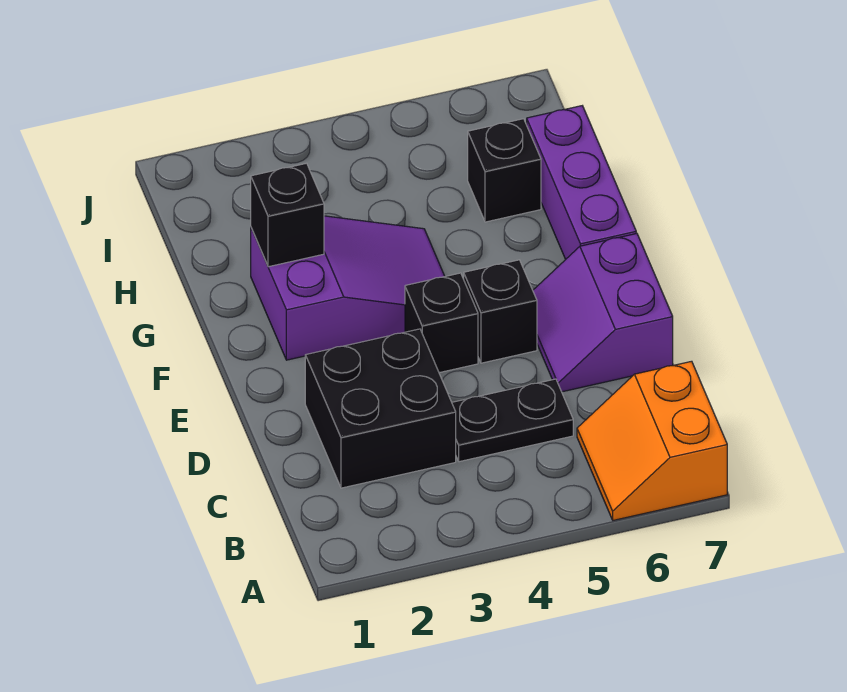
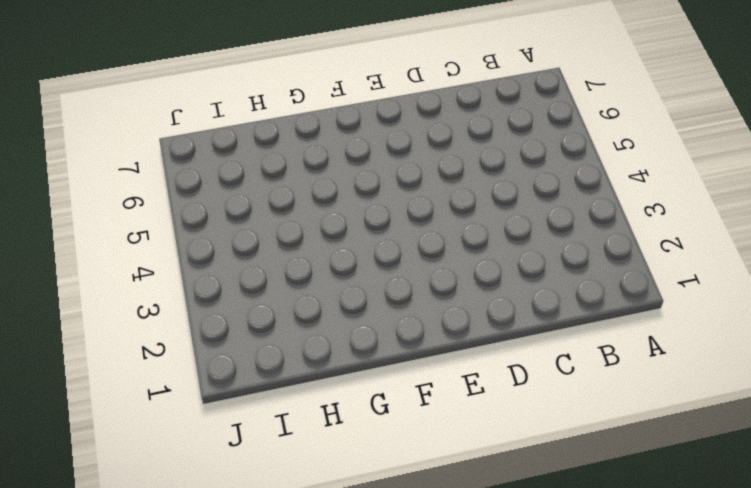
none -> orange slope A6:B7 level 1 top 7
none -> black brick C2:D3 level 1

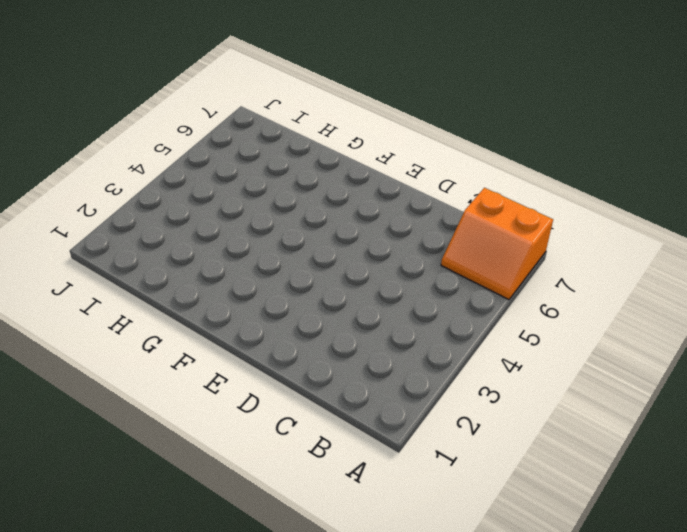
none -> black brick C2:D3 level 1
none -> black plate C4:C5 level 1

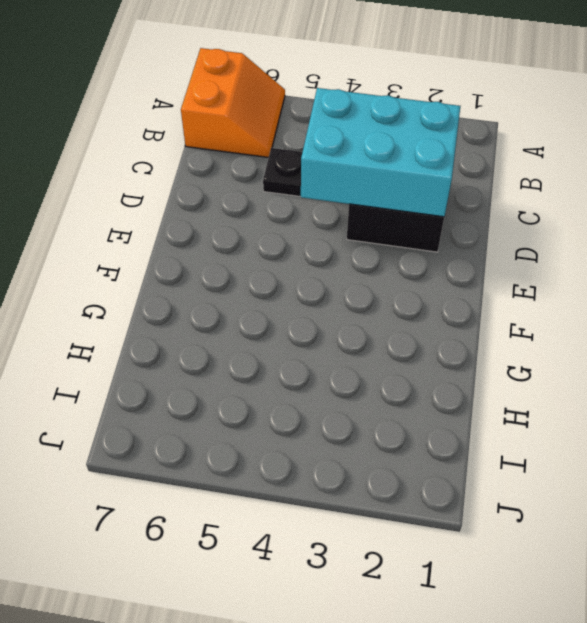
cyan brick C2:D4 level 2 -> none
none -> purple slope D6:E7 level 1 top 7
none -> black brick E4 level 1

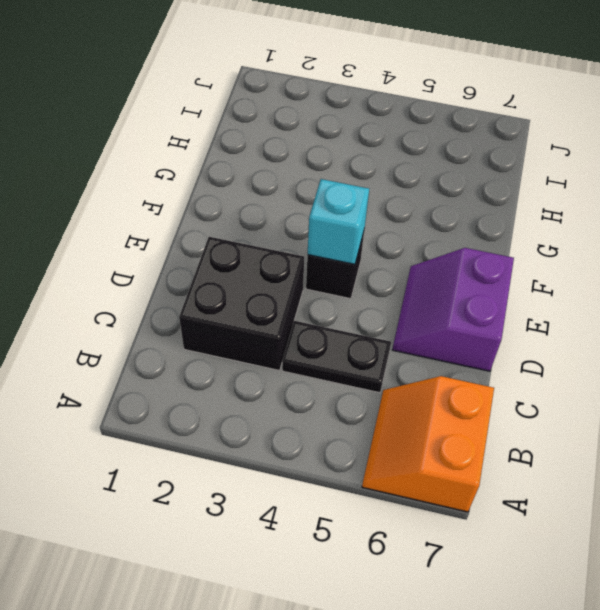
cyan brick E4 level 2 -> none
none -> black brick E5 level 1
none -> purple slope F2:G4 level 1 top 2

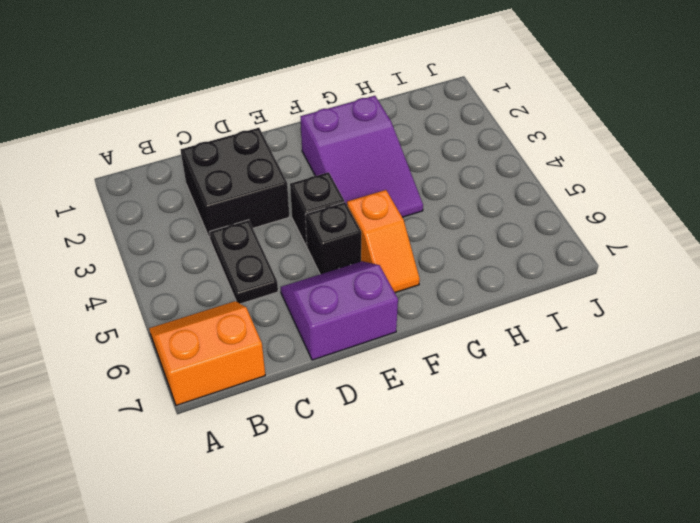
orange slope F5:F6 level 1 top 5 -> none
none -> purple brick F7:H7 level 1
none -> black brick H6 level 1

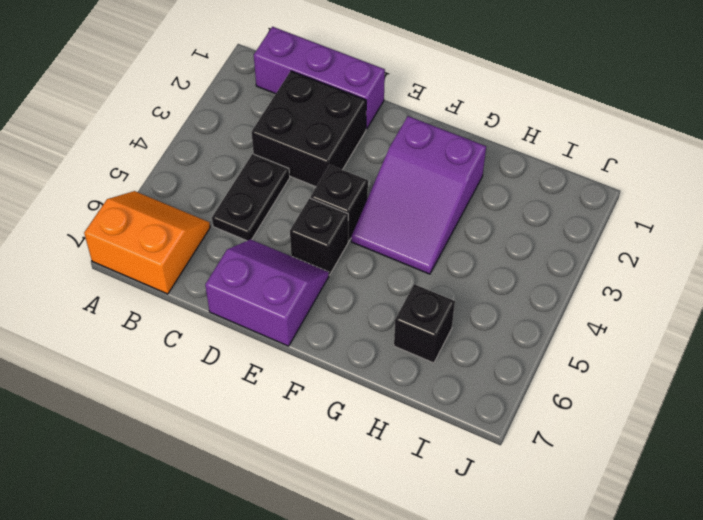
purple brick B1:D1 level 1 -> purple brick F7:H7 level 1
none -> black brick G2 level 2

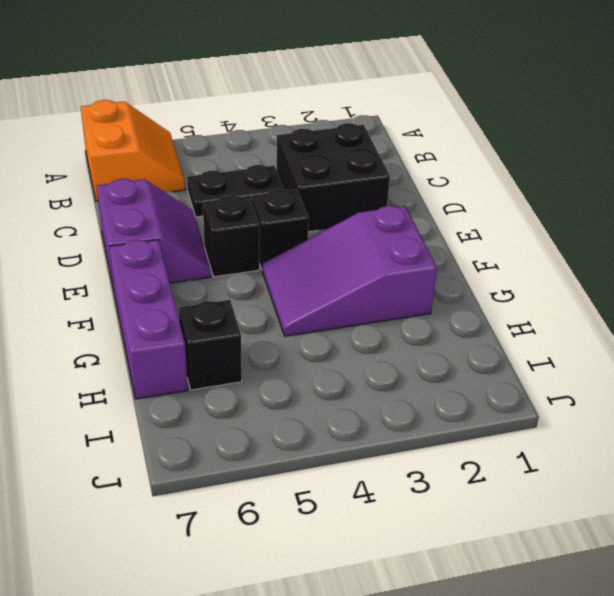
none -> black brick G2 level 2

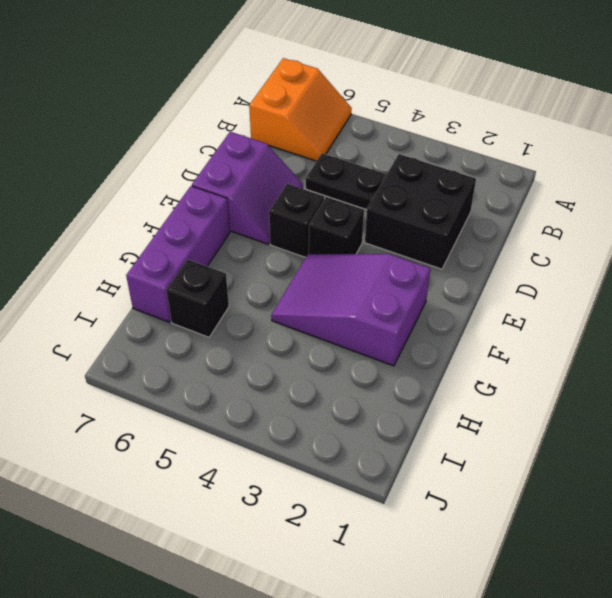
none -> black brick G2 level 2

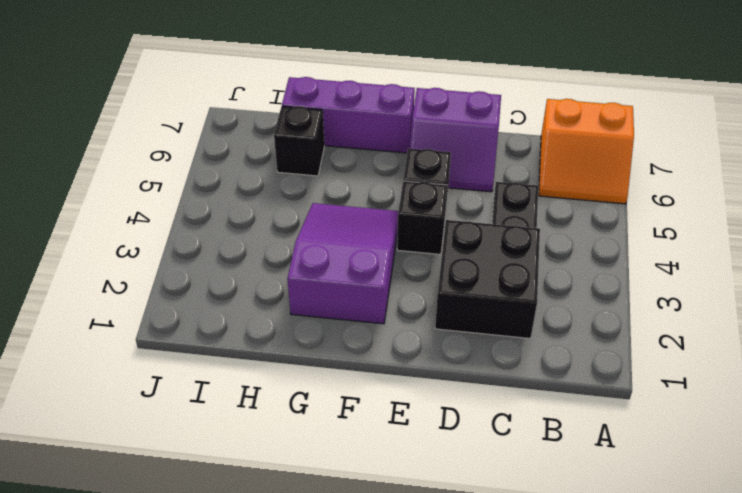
none -> black brick G2 level 2

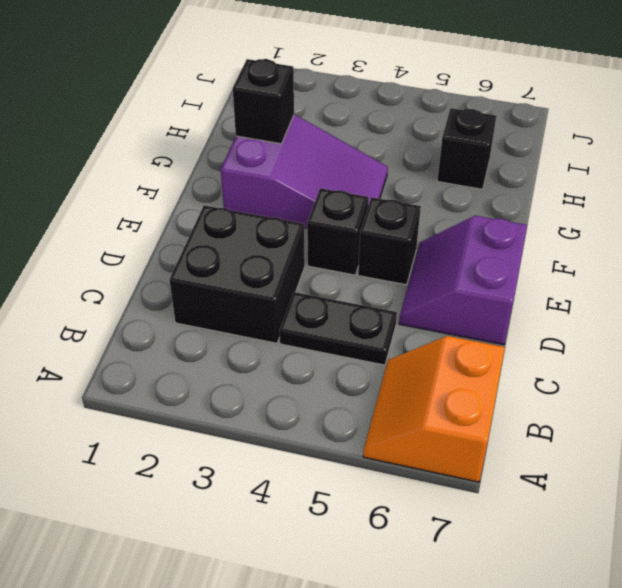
none -> purple brick F7:H7 level 1

